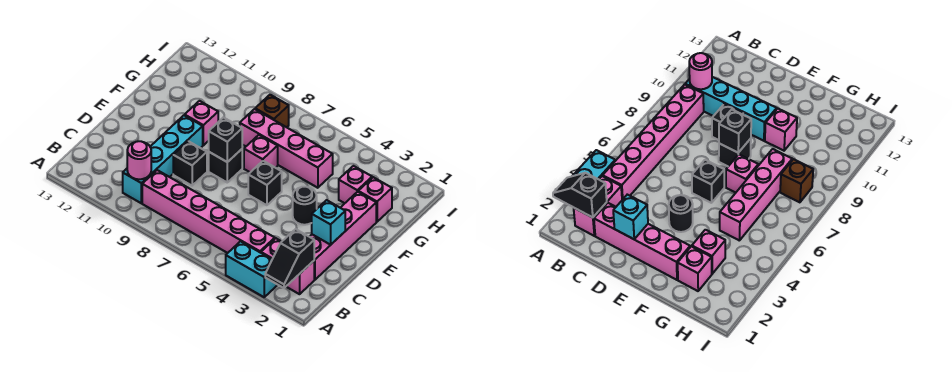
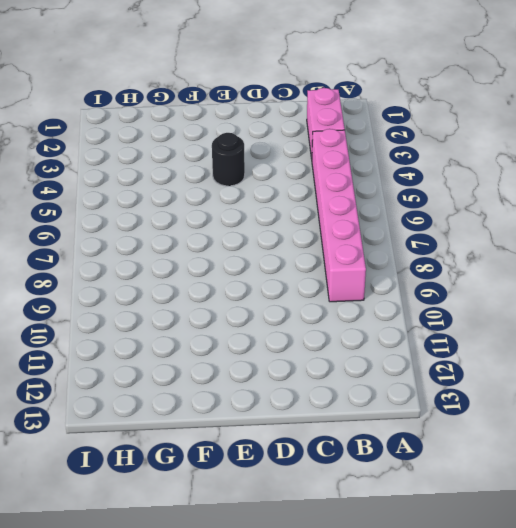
none -> cyan brick A3:A4 level 1
none -> cyan brick B10:E10 level 1
none -> pink brick C2:F2 level 1

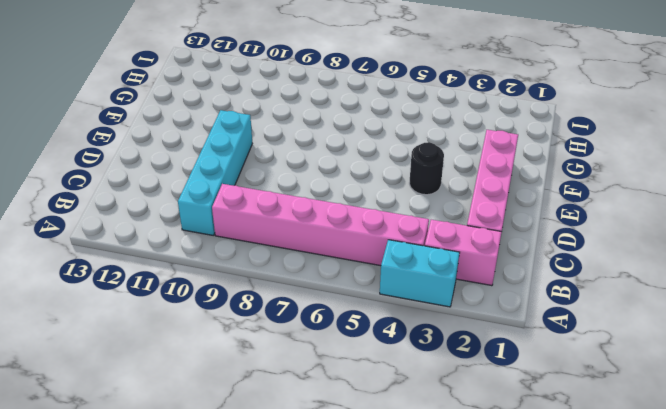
none -> black brick D9 level 1
none -> black brick E6 level 1
none -> black brick E8 level 1

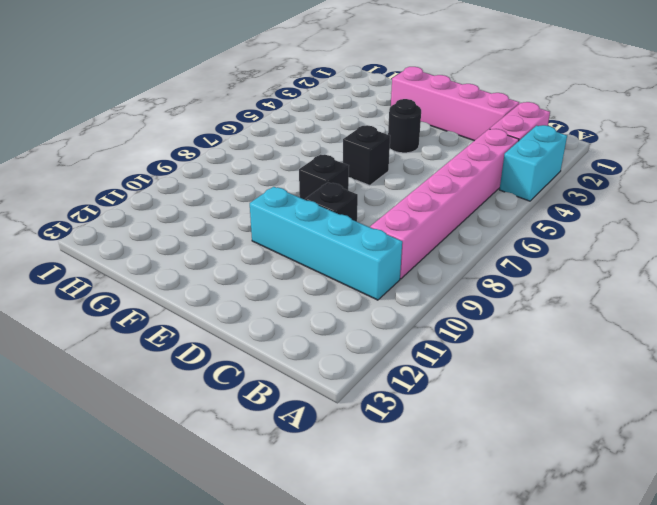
none -> pink brick F7 level 1
none -> pink brick F10 level 1
none -> pink brick G2 level 1

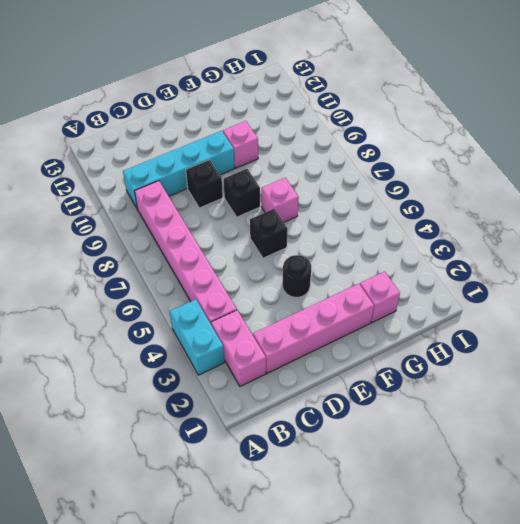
none -> pink brick G3 level 1
none -> pink brick G5:G8 level 1
none -> brown brick H8 level 1

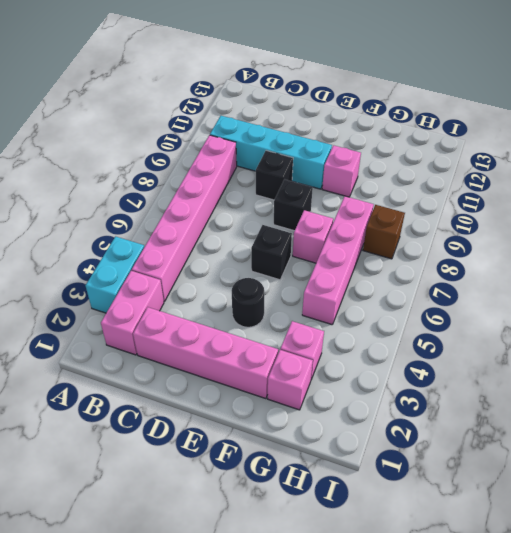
none -> black slope A2:B2 level 2 top B
none -> pink round brick B10 level 2
none -> cyan brick D2 level 2

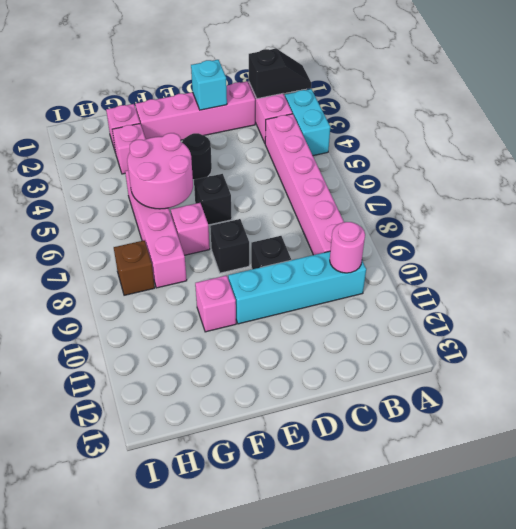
pink round brick F5:G6 level 2 -> none
none -> black brick E8 level 2

